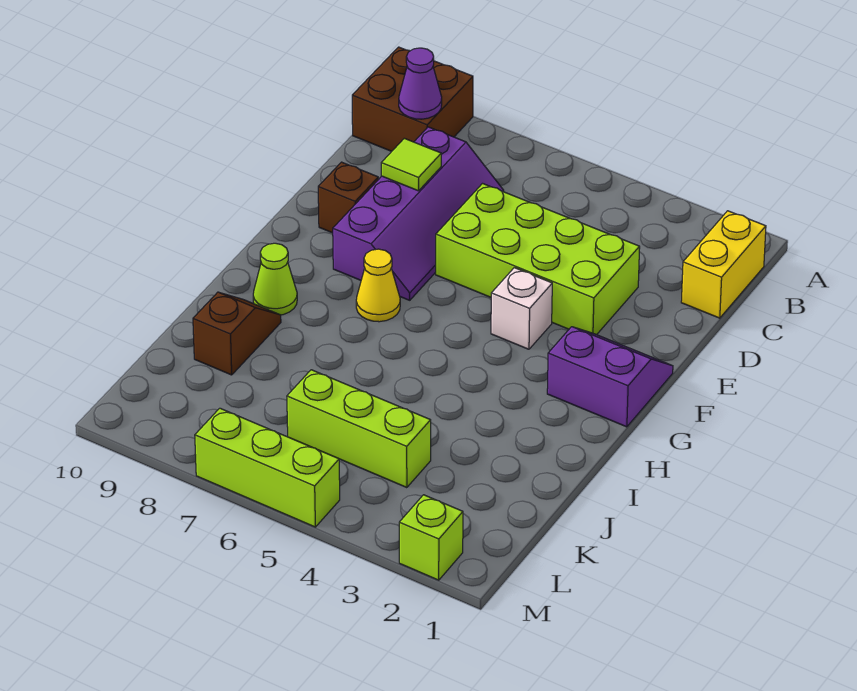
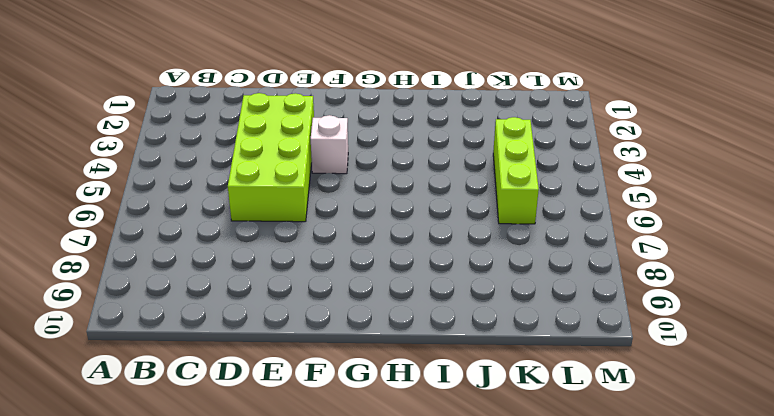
none -> brown brick A9:B10 level 1
none -> yellow brick B1:C1 level 1
none -> purple slope C7:F8 level 1 top 8

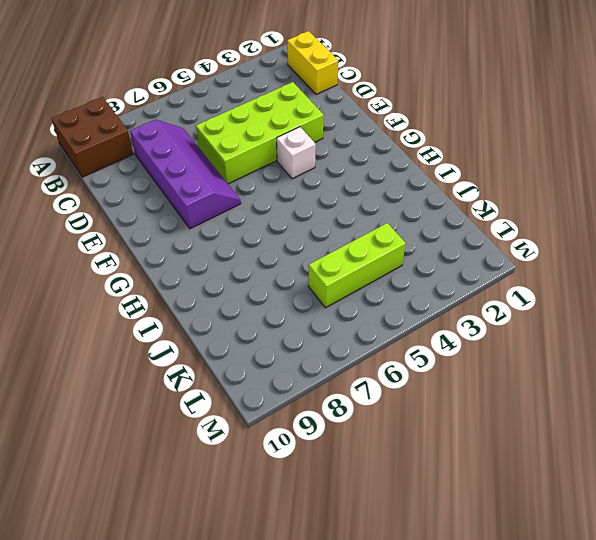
none -> brown brick E9 level 1
none -> purple slope F1:G2 level 1 top G
none -> yellow cone G7 level 1

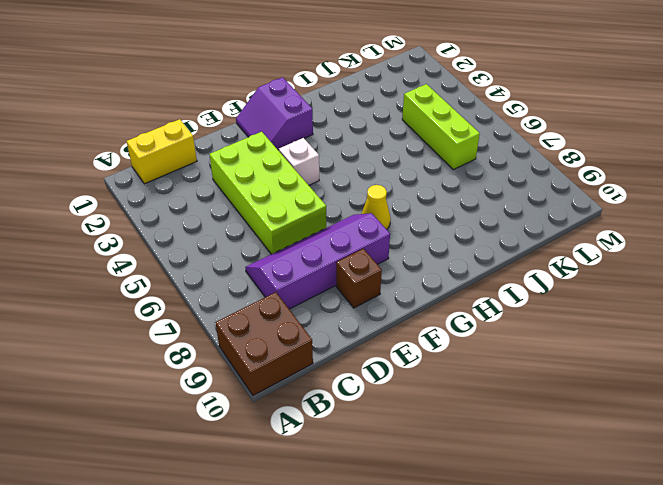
none -> lime cone H9 level 1
none -> brown slope I9:J9 level 1 top J
none -> lime brick M2 level 1

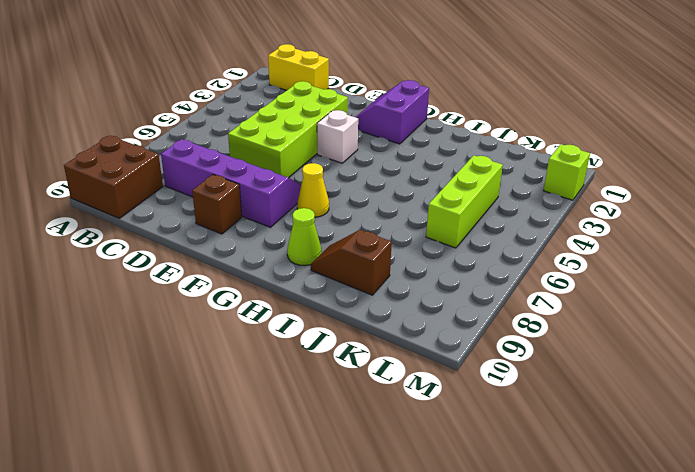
none -> lime brick M5:M7 level 1
none -> purple cone B9 level 2
none -> lime tile D8 level 2

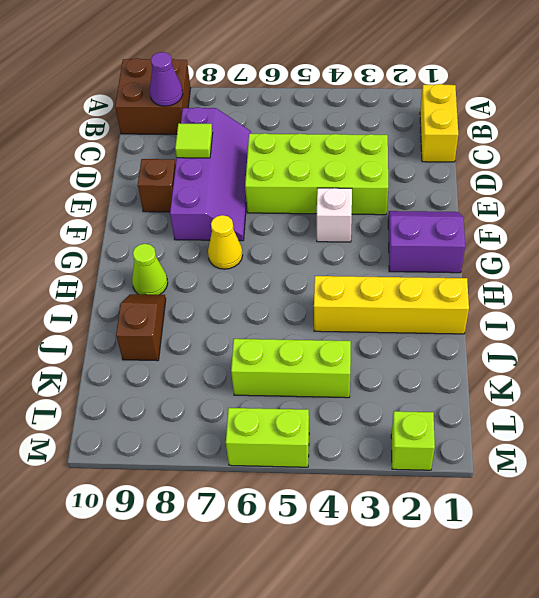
yellow brick I1:I4 level 1 -> none
lime brick M5:M6 level 1 -> lime brick M5:M7 level 1

